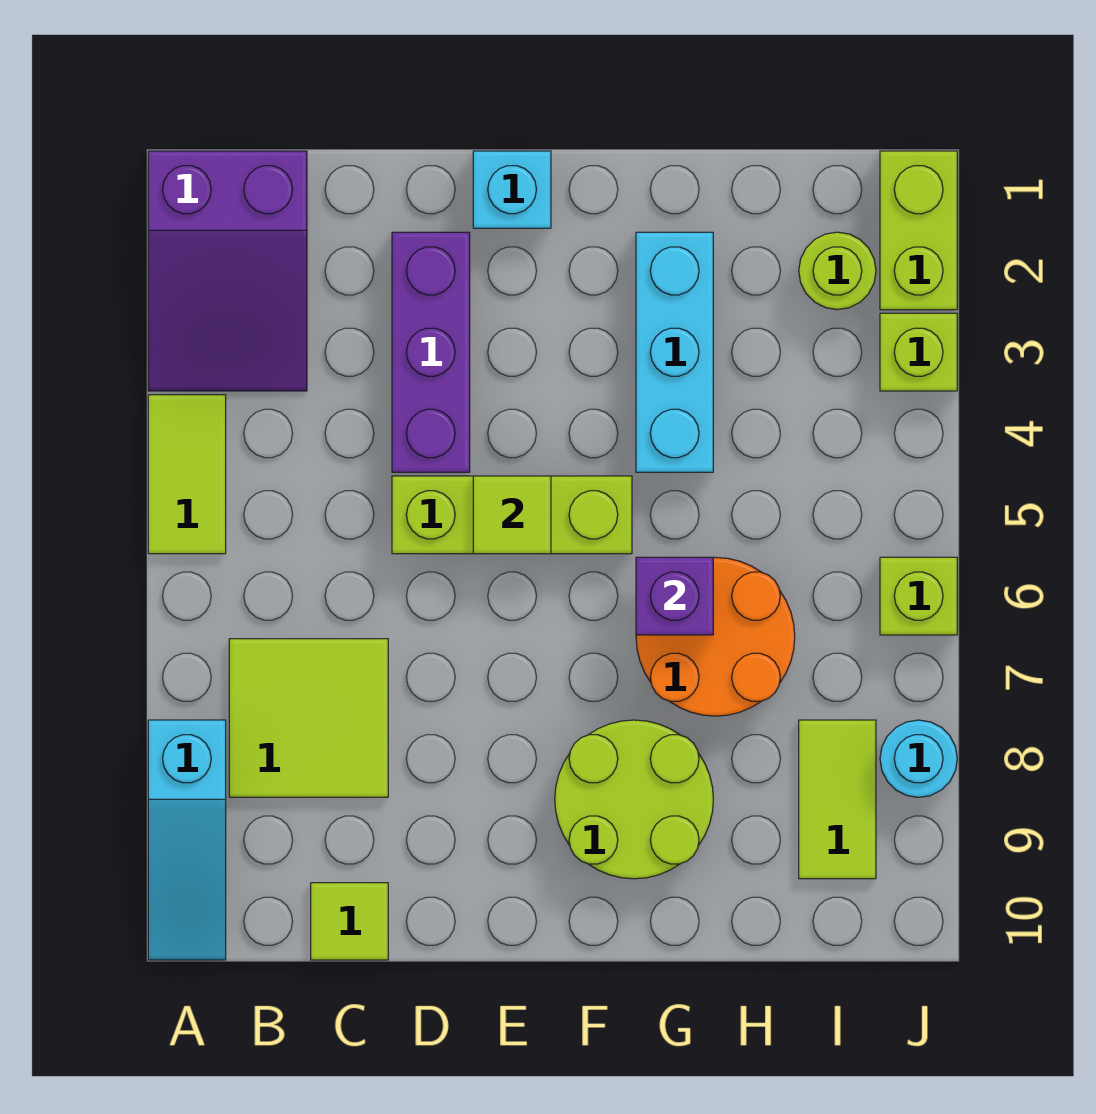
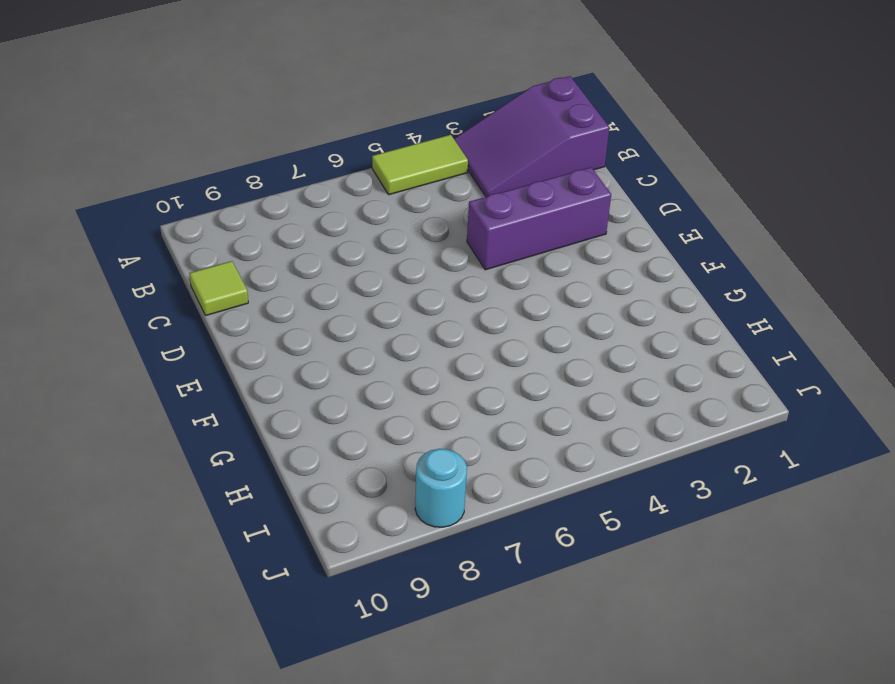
none -> cyan slope A8:A10 level 1 top 8
none -> lime tile B7:C8 level 1
none -> lime brick D5:F5 level 1

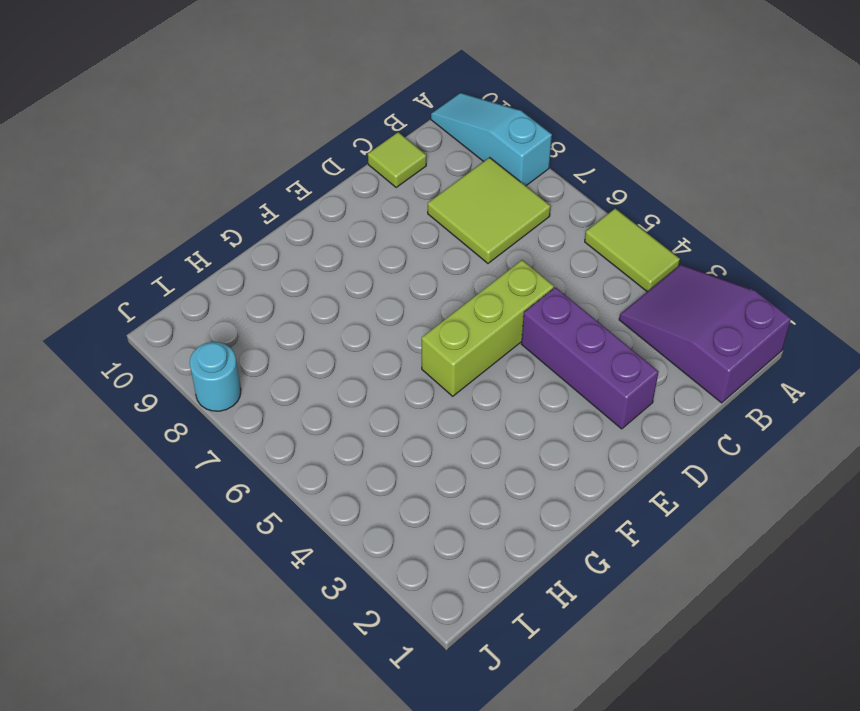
none -> cyan brick E1 level 1
none -> lime round brick F8:G9 level 1
none -> cyan brick G2:G4 level 1

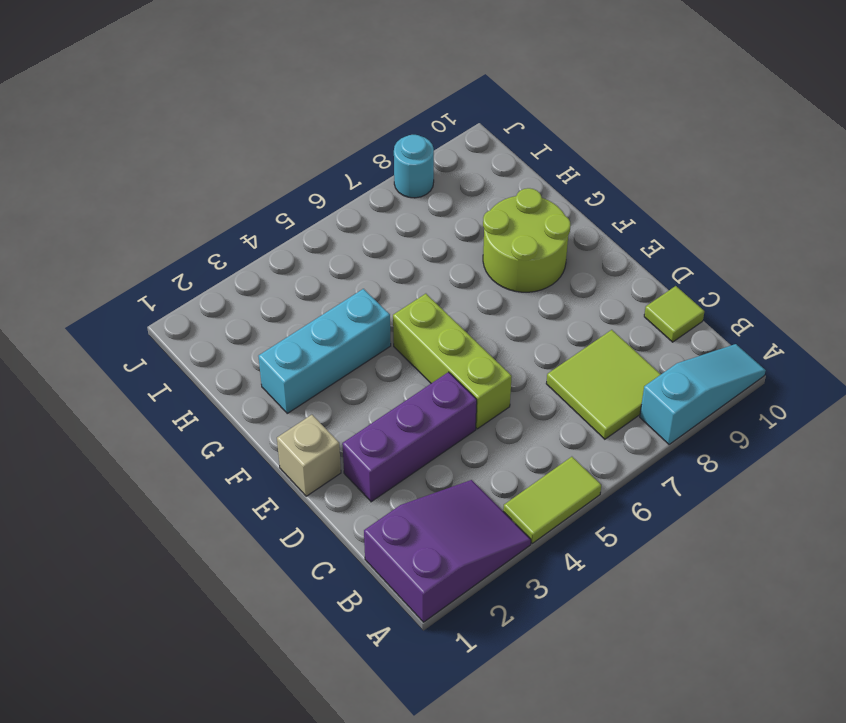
tan brick E1 level 1 -> cyan brick E1 level 1
none -> orange round brick G6:H7 level 1
none -> lime round brick I2 level 1
none -> lime tile I8:I9 level 1

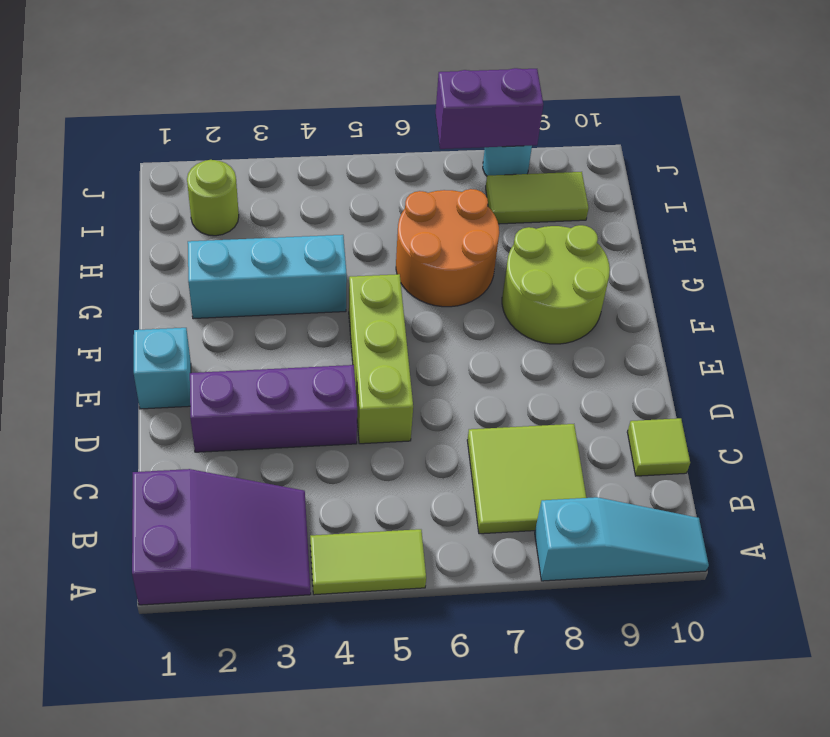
purple brick J7:J8 level 2 -> none
none -> lime brick J1:J2 level 1
none -> lime brick J3 level 1
none -> lime brick J6 level 1

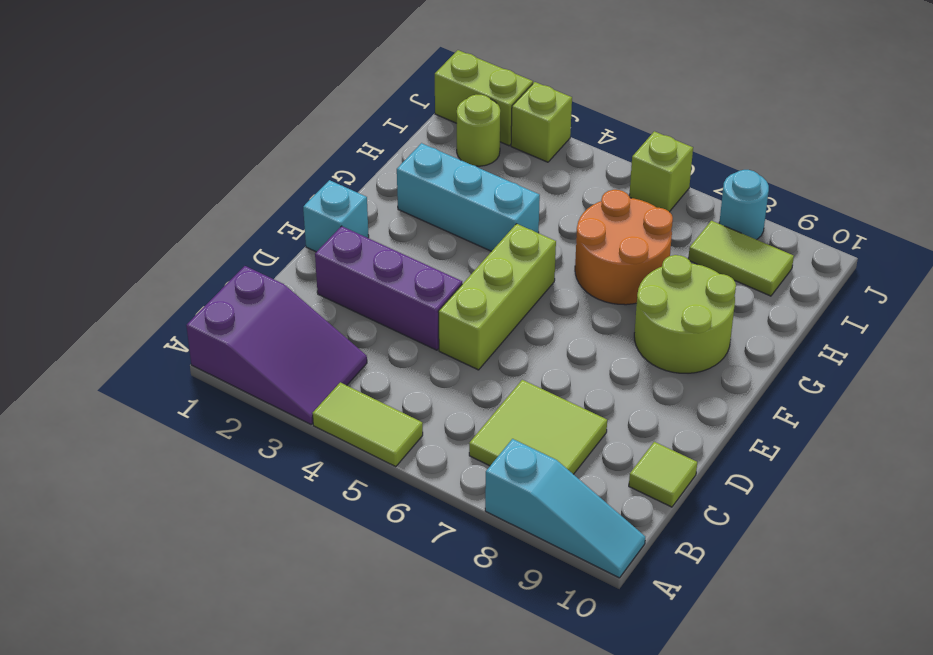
none -> lime tile E5 level 2
none -> purple brick G6 level 2

